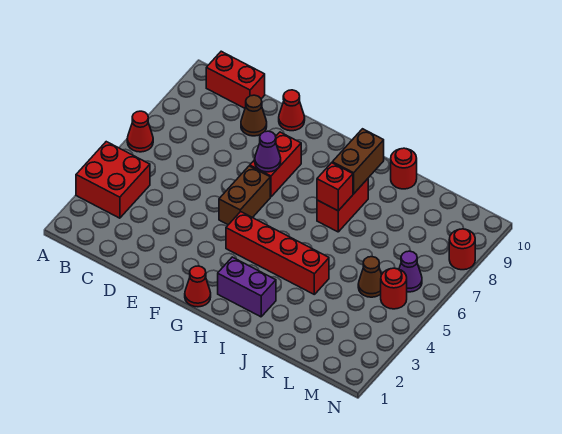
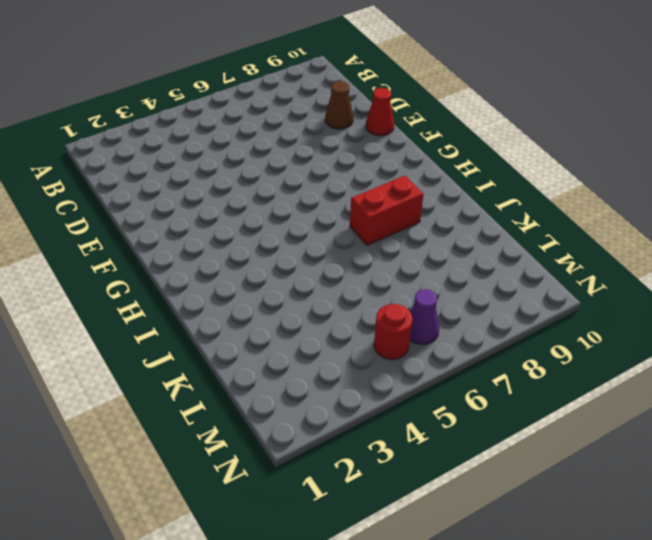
none -> red brick A3:B4 level 1
none -> red cone A6 level 1
none -> red brick B10:C10 level 1

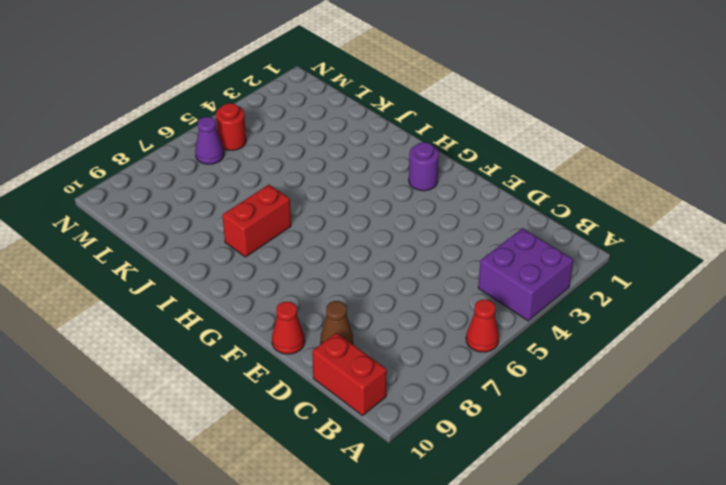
purple brick A3:B4 level 1 -> red brick A3:B4 level 1
purple round brick G2 level 1 -> none
none -> brown brick F5:F6 level 1
none -> red brick F7:F8 level 1
none -> red cone G1 level 1

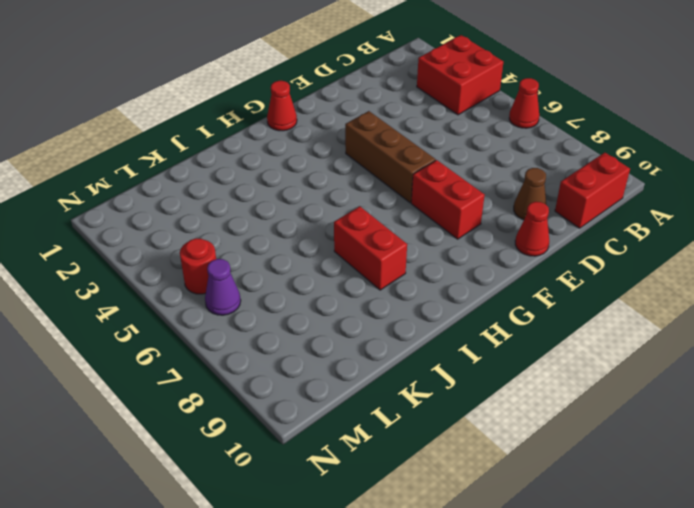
brown brick F4:F6 level 1 -> brown brick F5:F6 level 1
none -> red brick G4:J4 level 1
none -> purple brick H2:I2 level 1
none -> red round brick J10 level 1

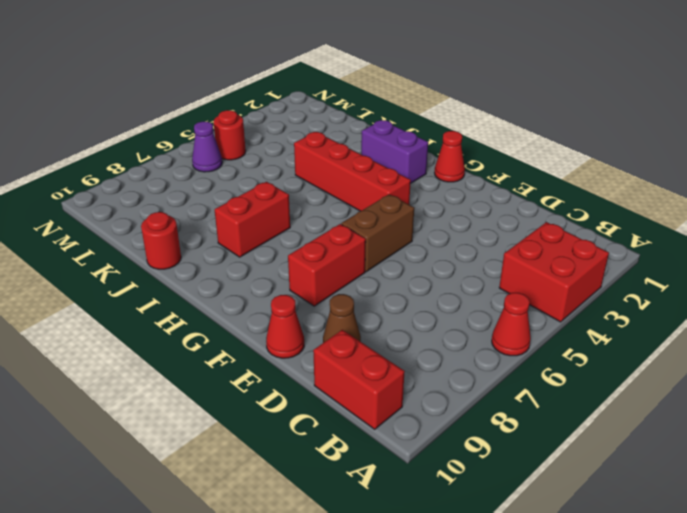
none -> brown cone L5 level 1
none -> red round brick N8 level 1
none -> purple cone F7 level 2

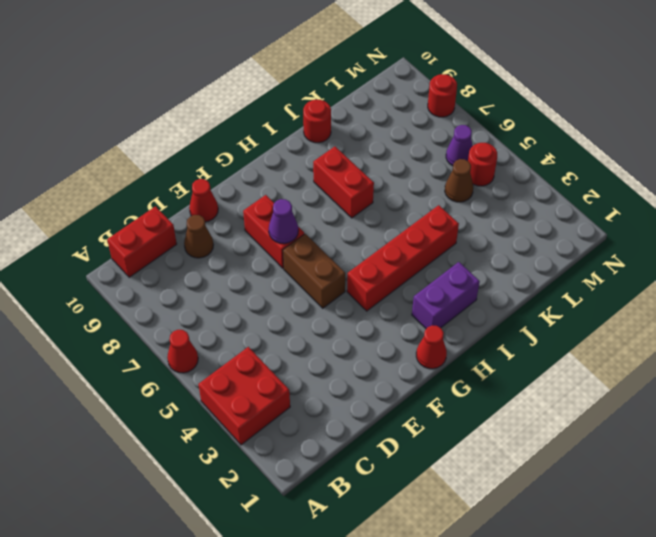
none -> red brick I7 level 2
none -> brown brick I8:I9 level 2

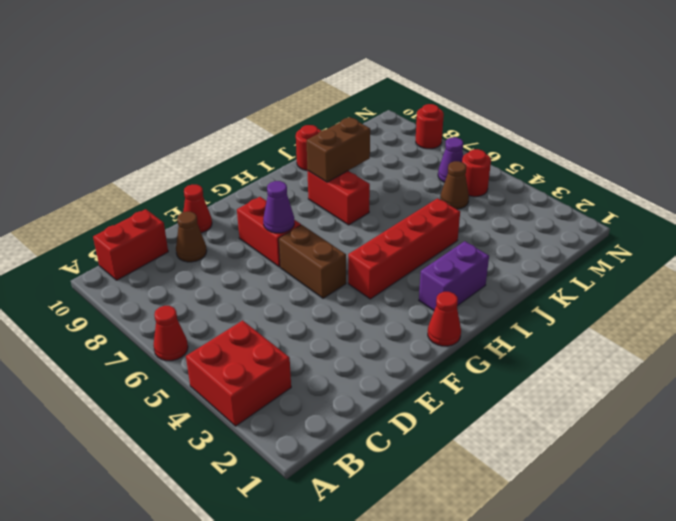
brown brick I8:J8 level 2 -> brown brick I8:I9 level 2
none -> red brick I7 level 2

